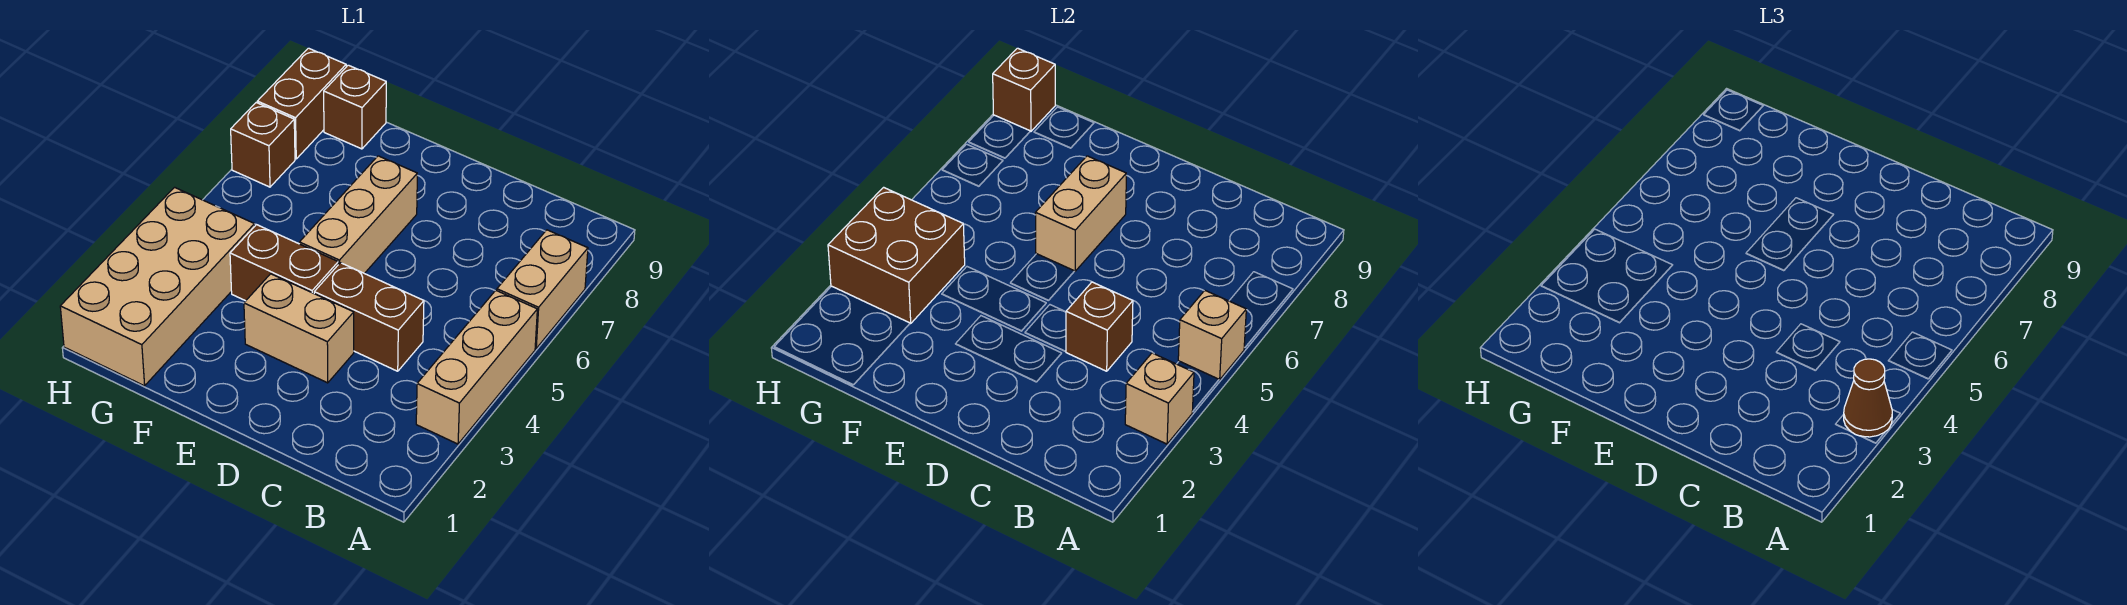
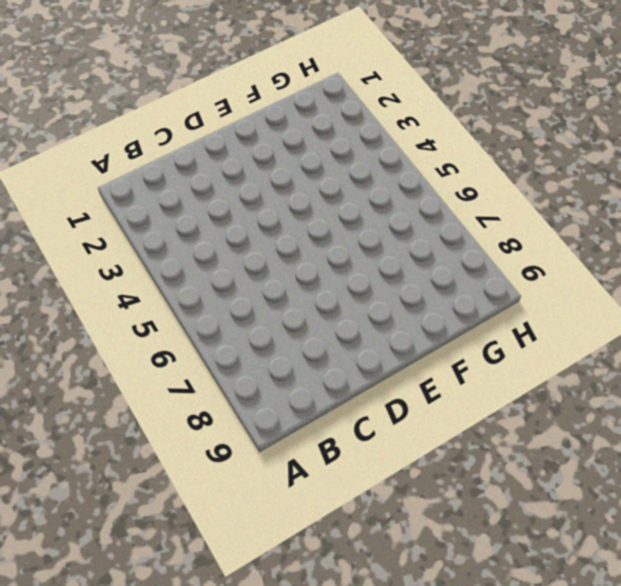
none -> tan brick A3:A5 level 1
none -> tan brick A6:A7 level 1
none -> brown brick C4:D4 level 1

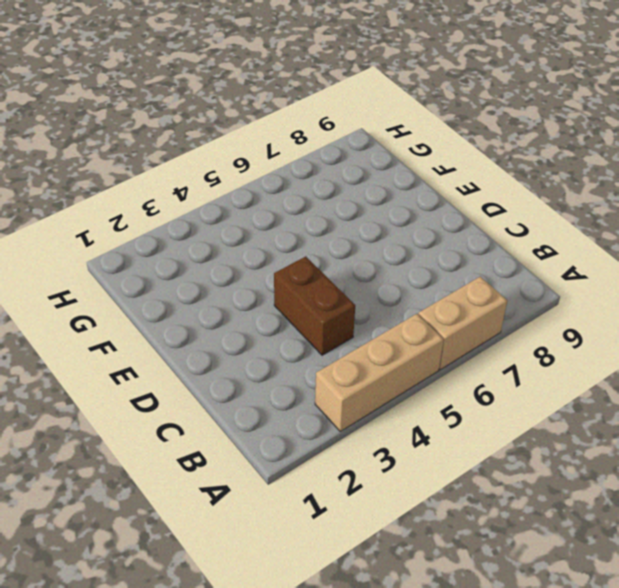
none -> tan brick D3:E3 level 1
none -> brown brick E4:F4 level 1
none -> tan brick E5:E7 level 1

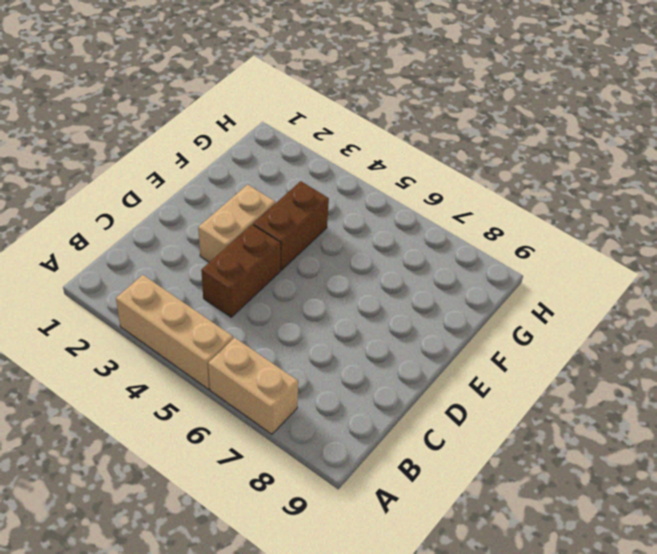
none -> tan brick E5:E7 level 1
none -> tan brick G1:H4 level 1
none -> brown brick G9 level 1

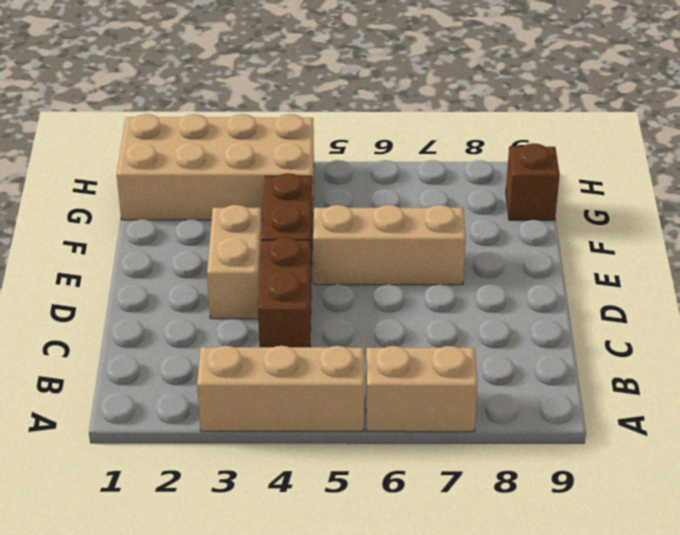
none -> brown brick H7 level 1
none -> brown brick H8:H9 level 1
none -> tan brick A3 level 2

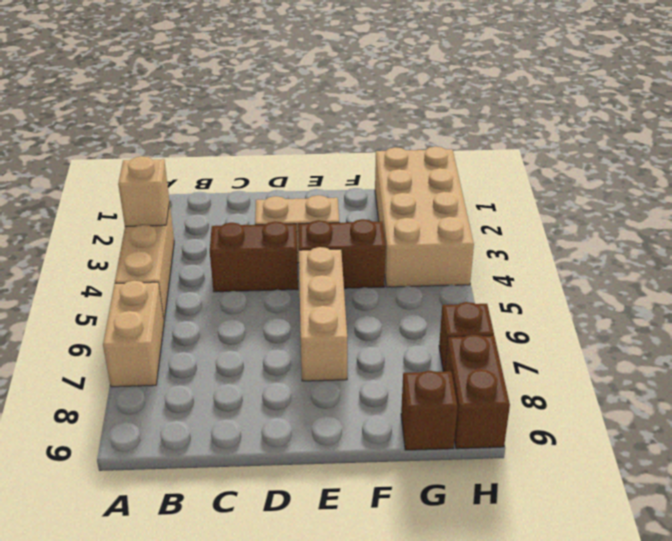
none -> tan brick A5 level 2
none -> brown brick C4 level 2
none -> tan brick E6:E7 level 2

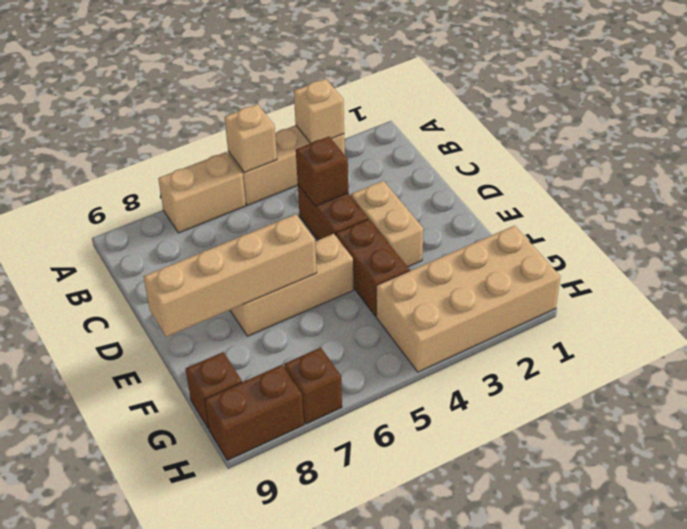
tan brick E6:E9 level 2 -> tan brick E6:E7 level 2
none -> brown brick G3:H4 level 2
none -> brown brick H9 level 2
none -> brown cone A3 level 3

